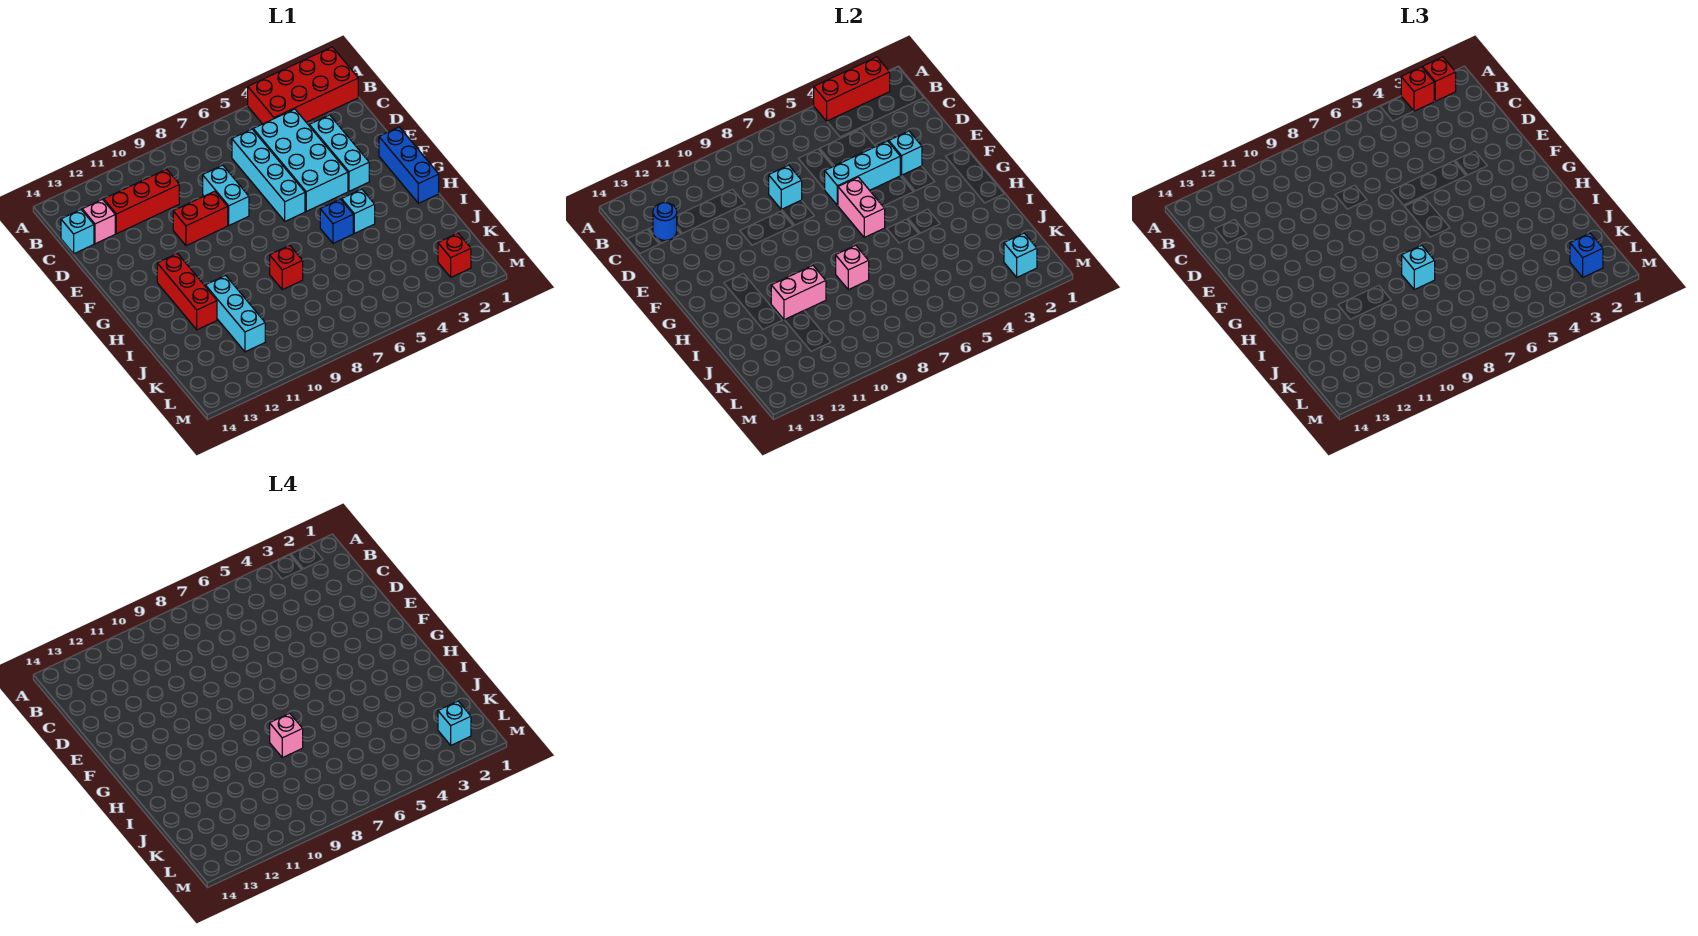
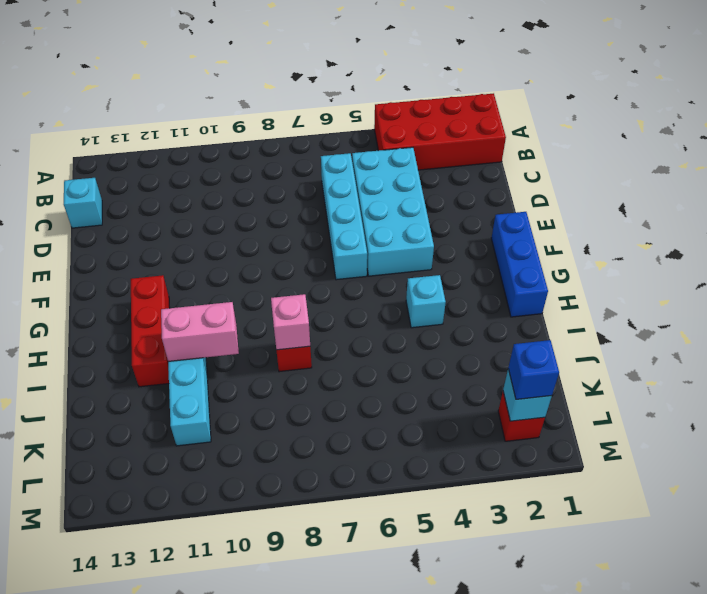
none -> red brick C10:C12 level 1
none -> pink brick C13 level 1
none -> cyan brick D3:F3 level 1
none -> cyan brick D8:E8 level 1

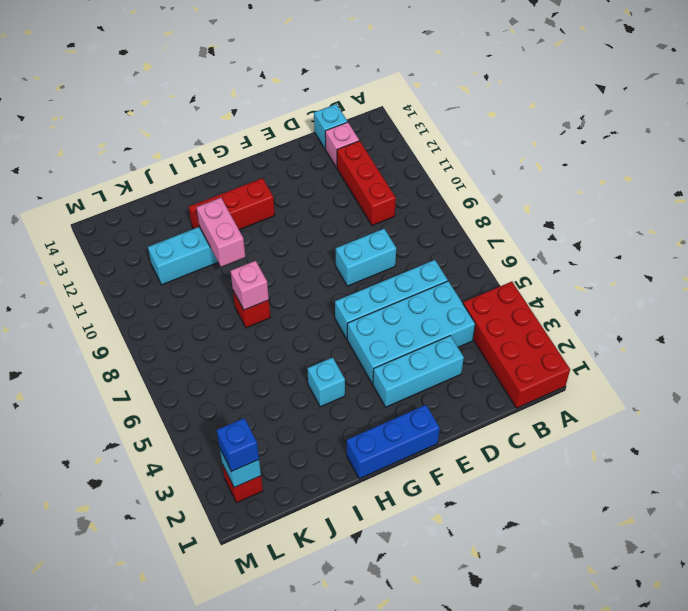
none -> red brick E9:E10 level 1
none -> blue brick H5 level 1
none -> red brick A2:A4 level 2
none -> blue round brick C13 level 2

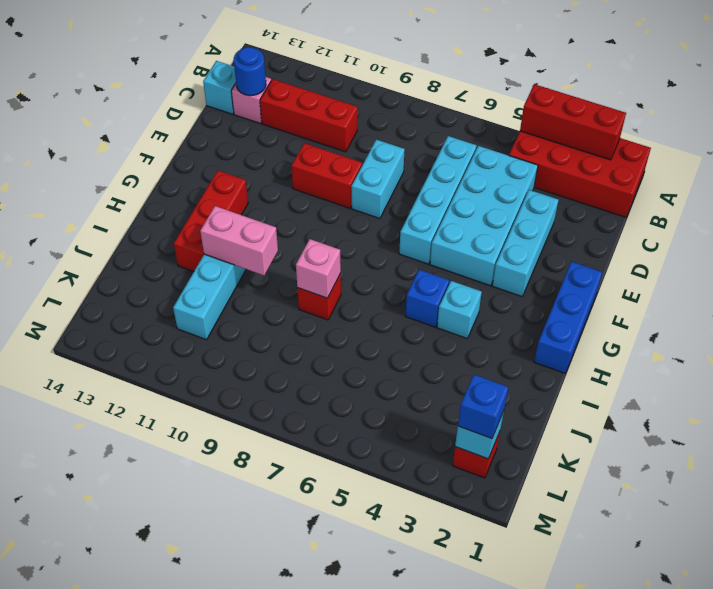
none -> cyan brick D8 level 2
none -> cyan brick E3 level 2
none -> cyan brick E4:E6 level 2
none -> pink brick F6:G6 level 2

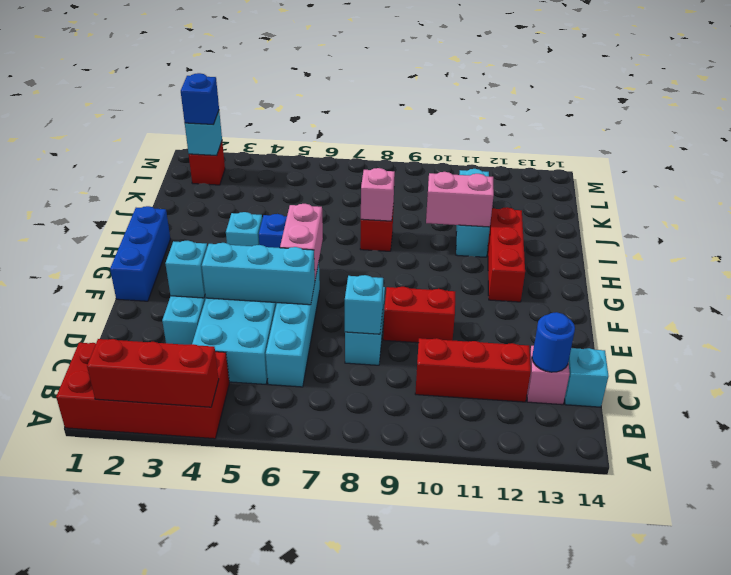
none -> red brick A2 level 3
none -> red brick A3 level 3
none -> cyan brick I8 level 3
none -> pink brick I8 level 4

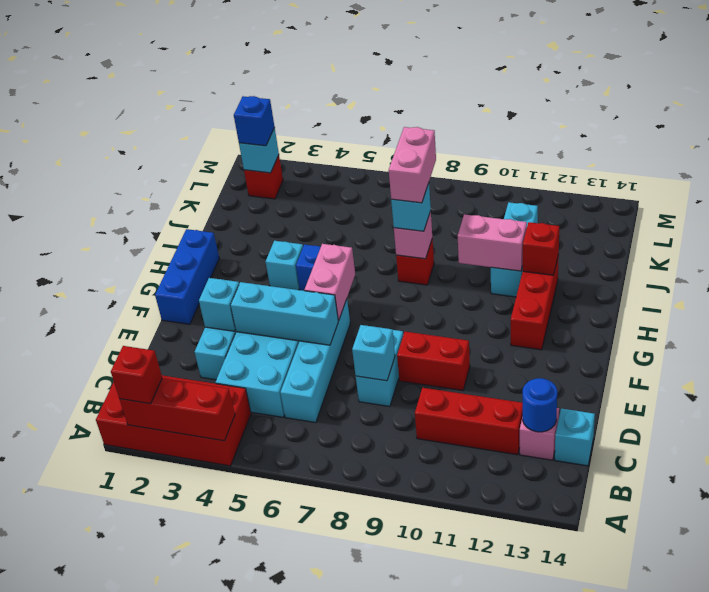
pink brick I8:J8 level 4 -> pink brick I8 level 4
red brick I12 level 2 -> red brick A3 level 3
none -> cyan brick L2 level 4

